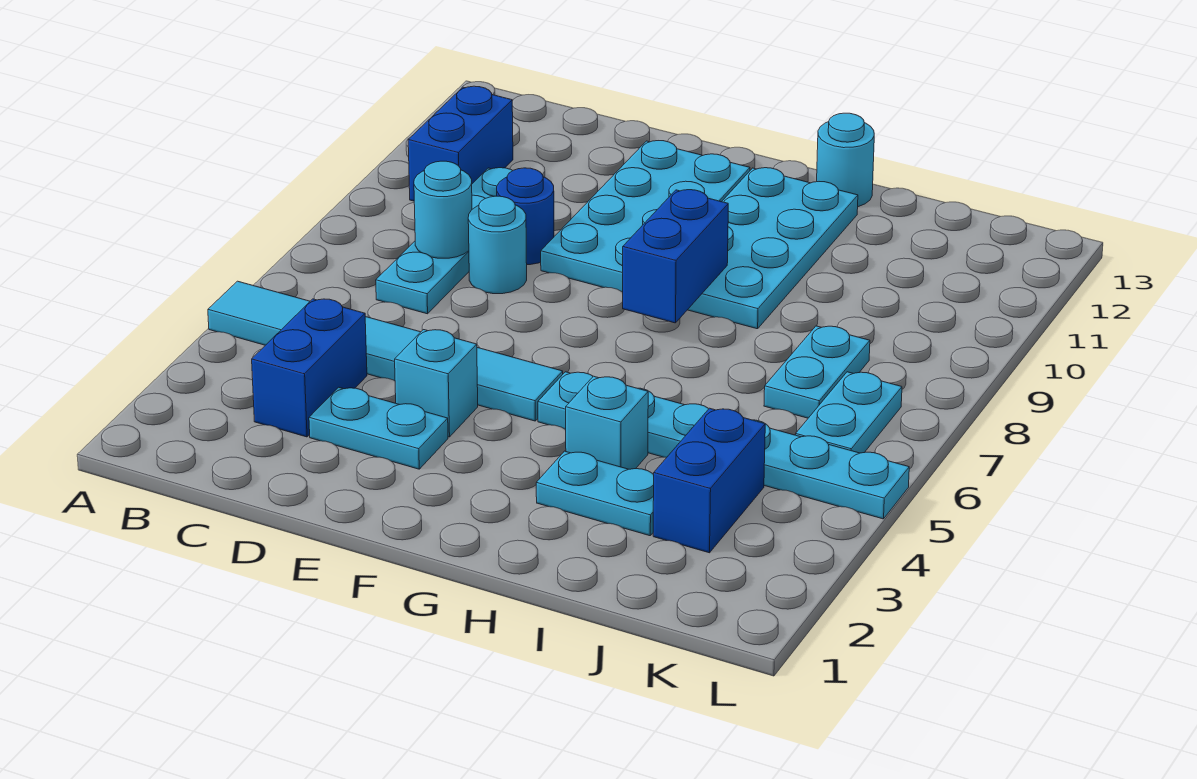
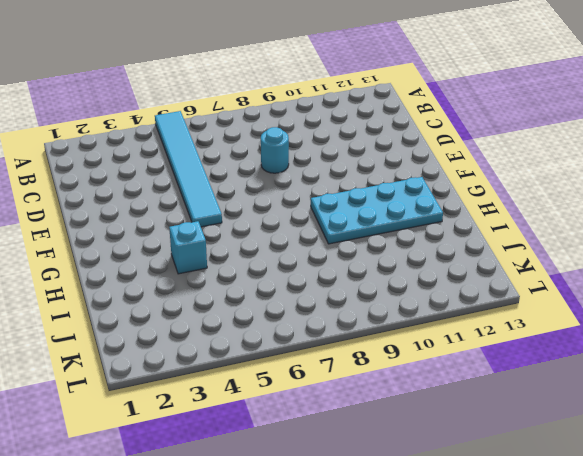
none -> blue brick B10:B11 level 1
none -> blue brick C3:C4 level 1
none -> cyan plate C7:C10 level 1

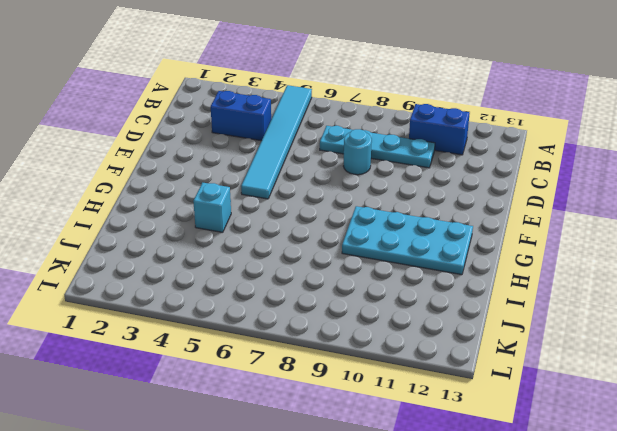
none -> cyan plate D3:E3 level 1
none -> blue round brick D9 level 1
none -> cyan brick E4 level 1

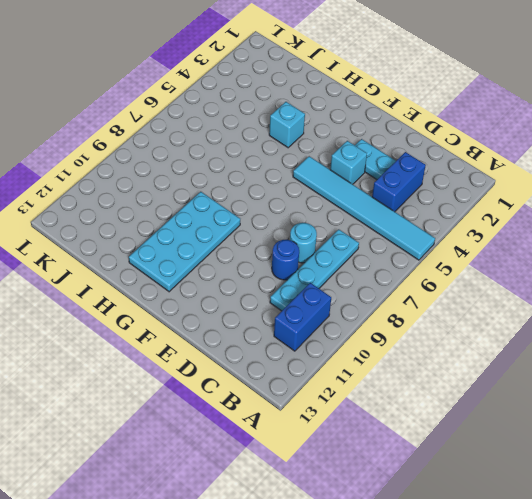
none -> cyan plate E9:F12 level 1
none -> cyan plate G5:L5 level 1
none -> cyan plate H3:I3 level 1

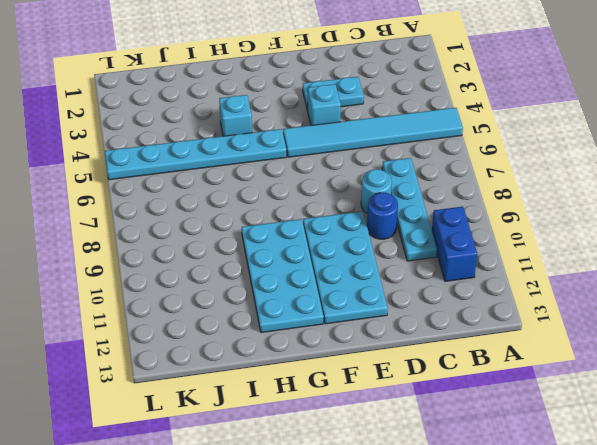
none -> blue brick C3:C4 level 1
none -> cyan plate H3:I3 level 1
none -> cyan round brick H13 level 1

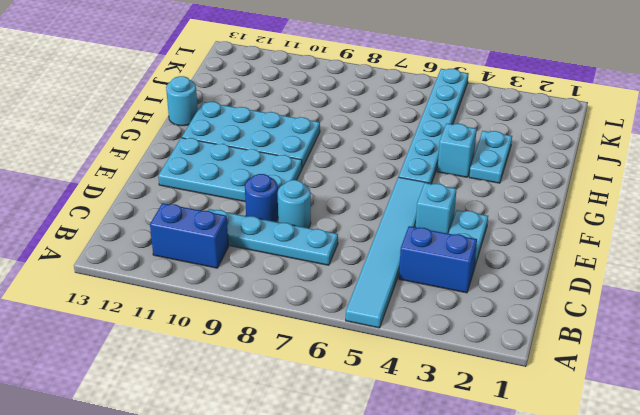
none -> blue brick J3:J4 level 1
none -> cyan plate J7:J8 level 1
none -> cyan plate K6:K7 level 1

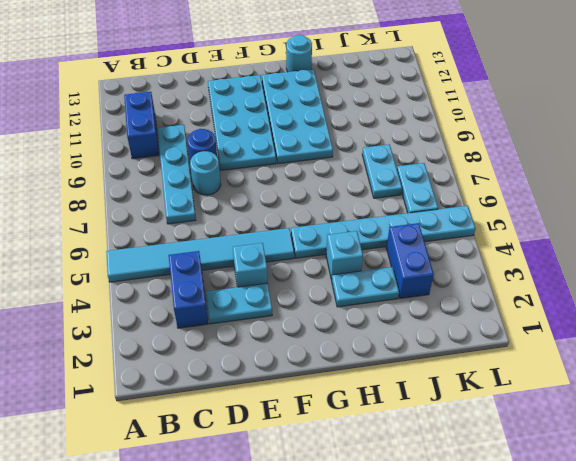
none -> cyan round brick C8 level 2
none -> blue brick G8:G9 level 2

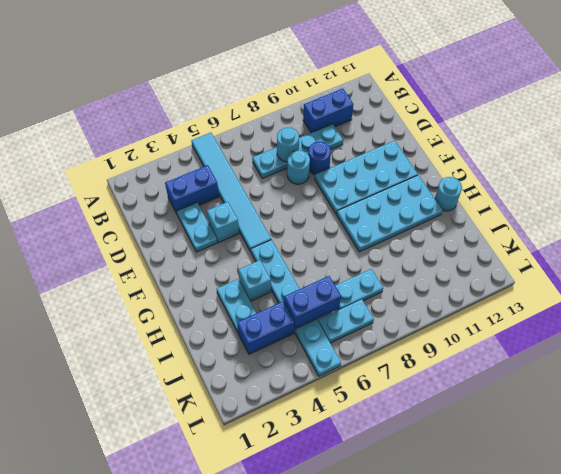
blue brick J5:J6 level 2 -> blue brick G8:G9 level 2

